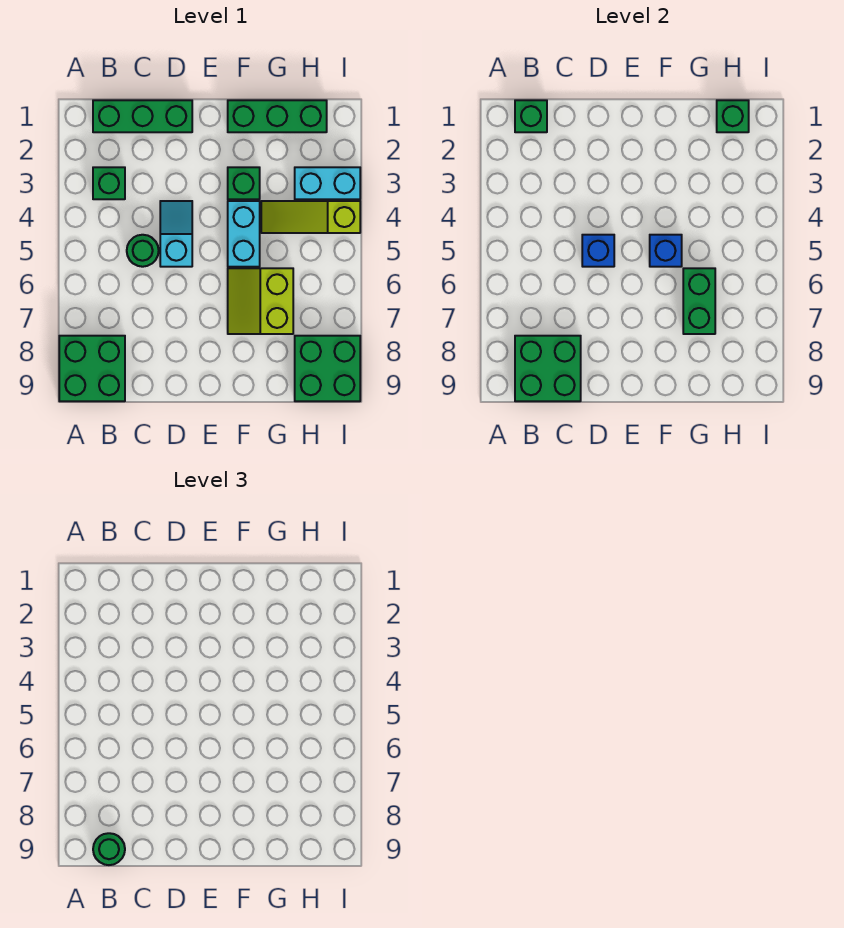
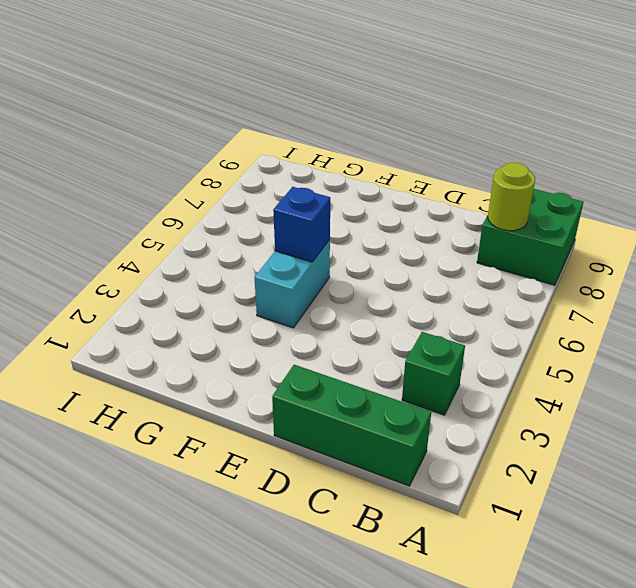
lime round brick B8 level 2 -> green brick B8:C9 level 2
none -> green round brick C5 level 1
none -> cyan slope D4:D5 level 1 top 5
none -> green brick F1:H1 level 1

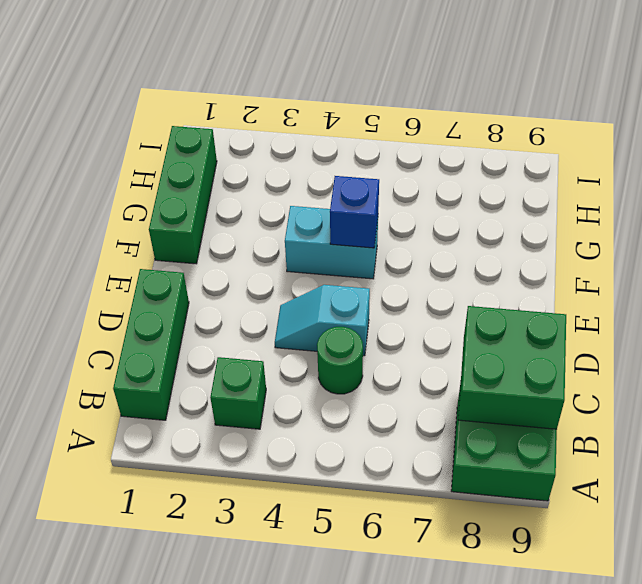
none -> green brick F3 level 1
none -> lime slope F6:G7 level 1 top G
none -> lime slope G4:I4 level 1 top I

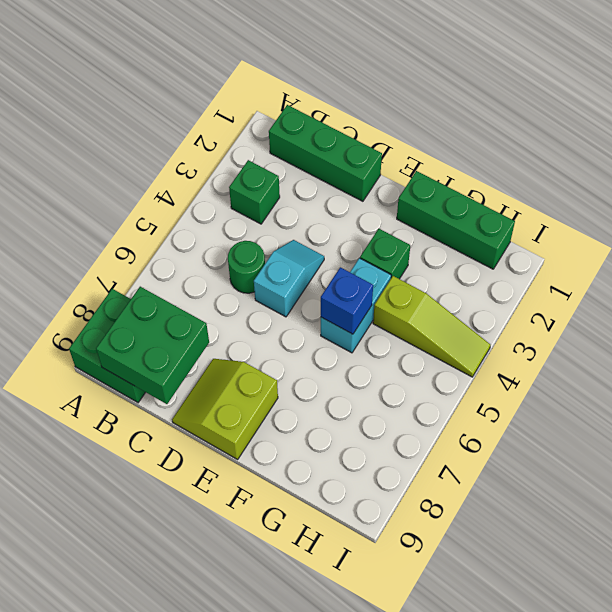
lime slope D8:E9 level 1 top E -> lime slope F6:G7 level 1 top G
lime slope G4:I4 level 1 top G -> lime slope G4:I4 level 1 top I
none -> cyan brick H3:I3 level 1
none -> green brick H8:I9 level 1
none -> green brick B1 level 2

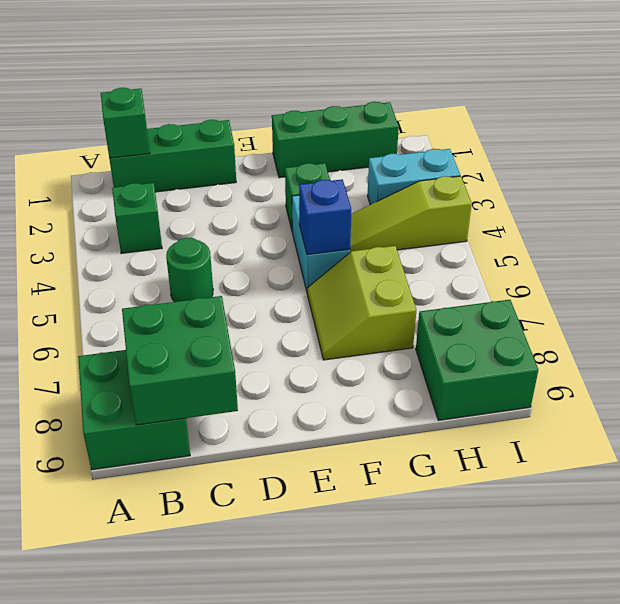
none -> cyan slope D4:D5 level 1 top 5
none -> blue brick D5 level 2
none -> green brick G6:G7 level 2

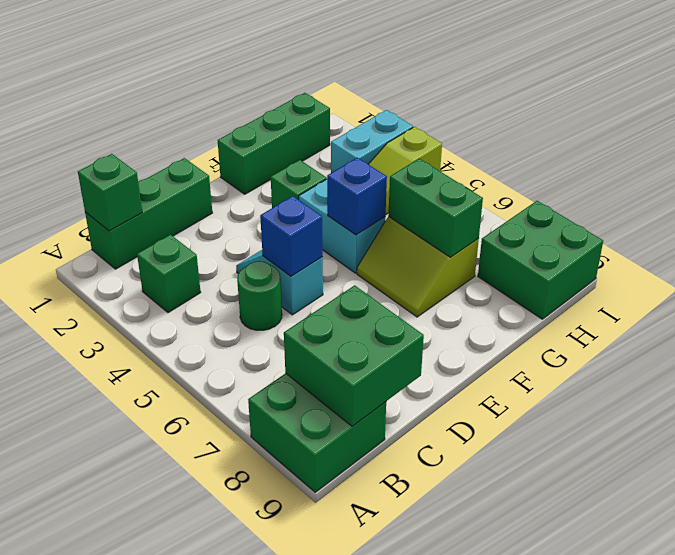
none -> green brick H1 level 2
none -> green round brick B9 level 3

